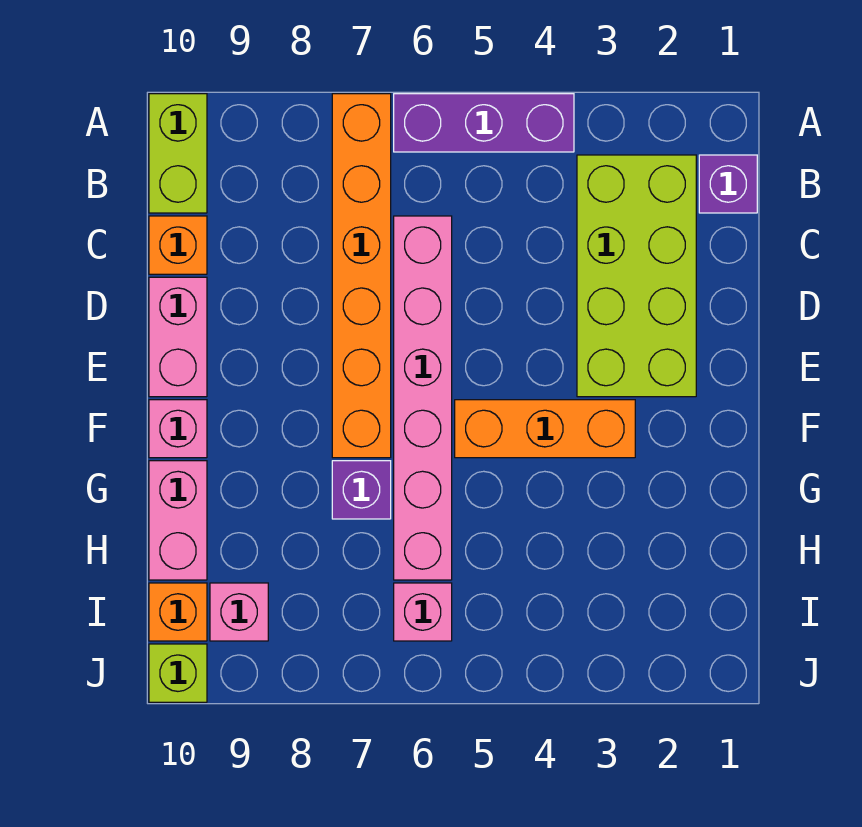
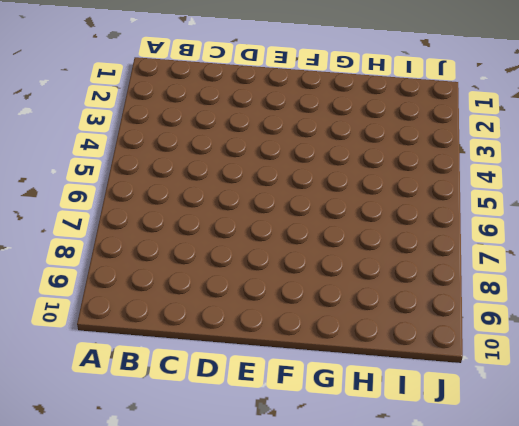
none -> purple brick A4:A6 level 1
none -> orange brick A7:F7 level 1
none -> lime brick A10:B10 level 1

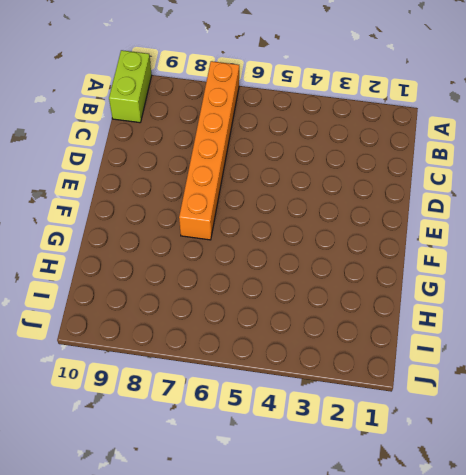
none -> purple brick A4:A6 level 1
none -> purple brick B1 level 1
none -> lime brick B2:E3 level 1

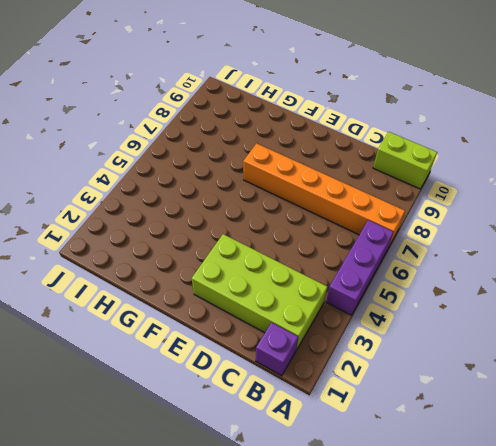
none -> pink brick C6:H6 level 1
none -> orange brick C10 level 1
none -> pink brick D10:E10 level 1

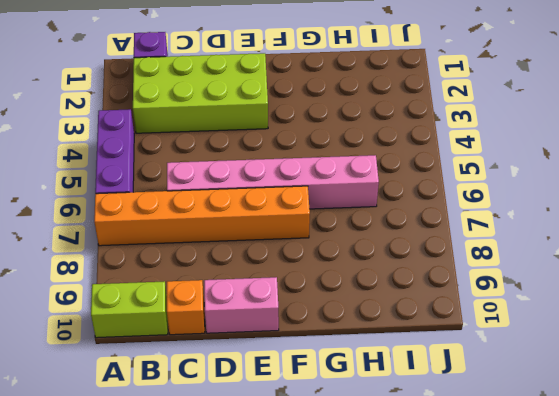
none -> orange brick F3:F5 level 1
none -> pink brick F10 level 1
none -> purple brick G7 level 1

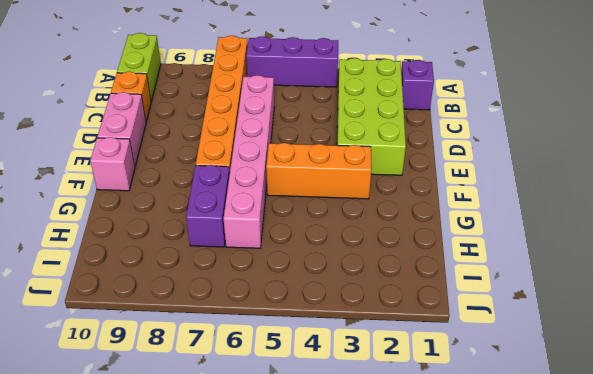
purple brick G7:H7 level 1 -> purple brick G7 level 1
none -> pink brick G10:H10 level 1
none -> pink brick I6 level 1
none -> pink brick I9 level 1

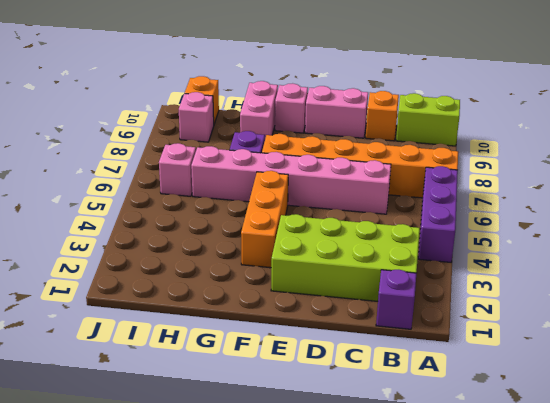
pink brick G9:G10 level 1 -> pink brick G10:H10 level 1
none -> lime brick J10 level 1

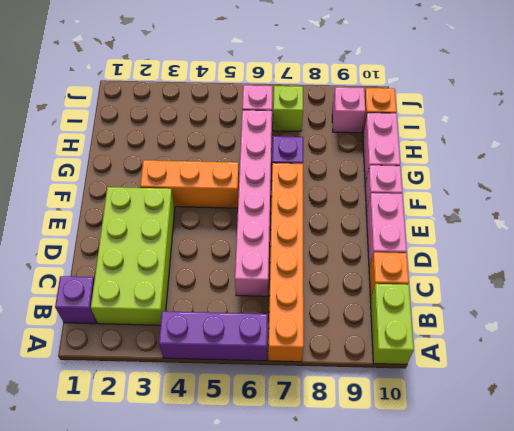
lime brick I7 level 1 -> lime brick J10 level 1

